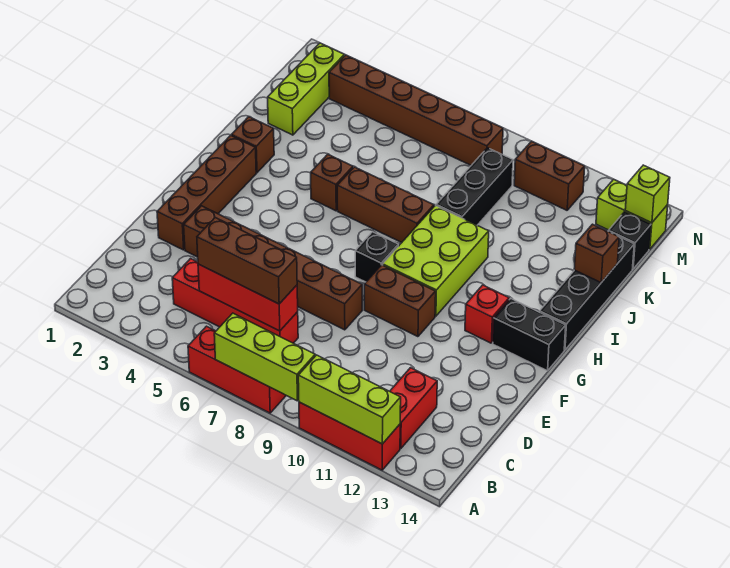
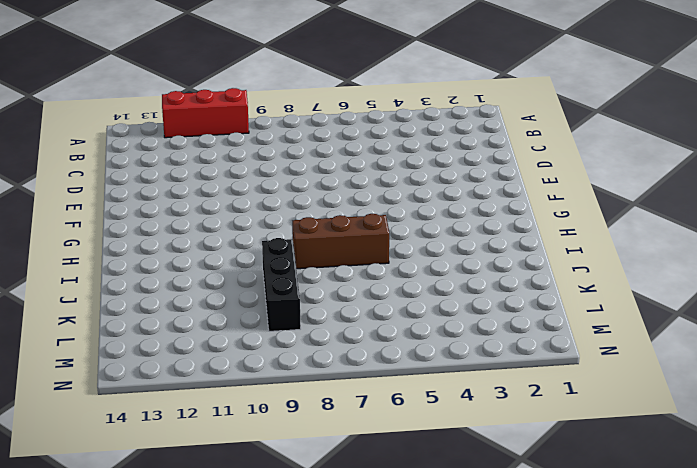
none -> red brick A6:A8 level 1
none -> red brick B12:C12 level 1
none -> red brick C4:C7 level 1

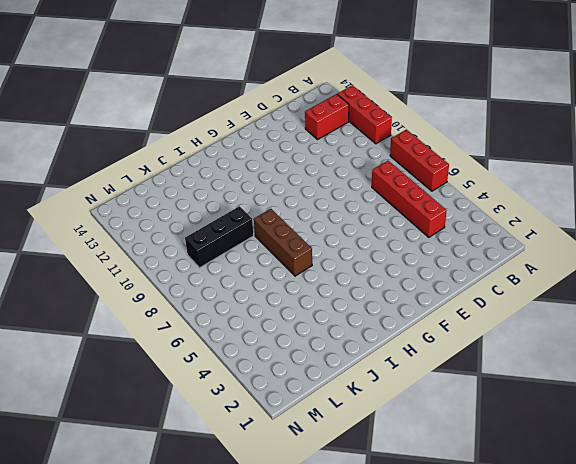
none -> brown brick E2:H2 level 1
none -> brown brick E3:E8 level 1
none -> brown brick F9:F10 level 1

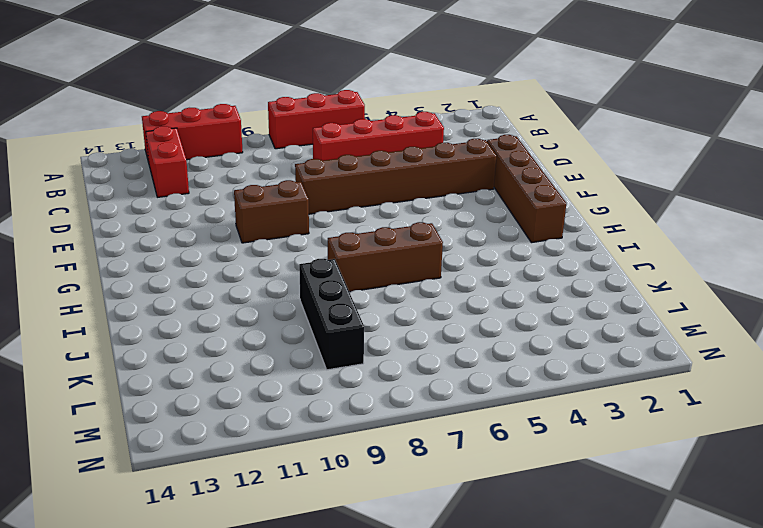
none -> black brick G8 level 1
none -> lime brick G9:I10 level 1
none -> red brick G12 level 1

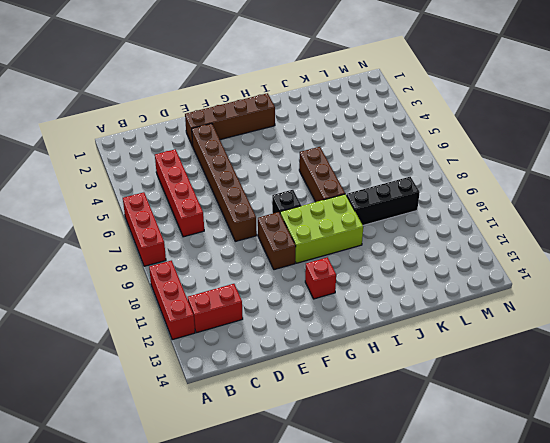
none -> black brick G13:G14 level 1
none -> black brick H14:K14 level 1
none -> brown brick I2 level 1

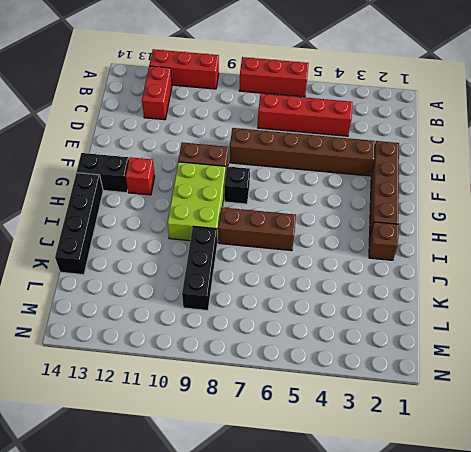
none -> brown brick I5 level 1
none -> lime brick K2:M2 level 1
none -> black brick L14 level 1

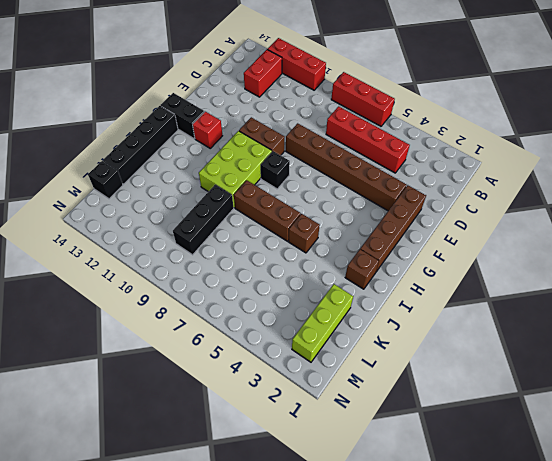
none -> brown brick M3:M8 level 1
none -> brown brick M10:M11 level 1
none -> lime brick M13:M14 level 1

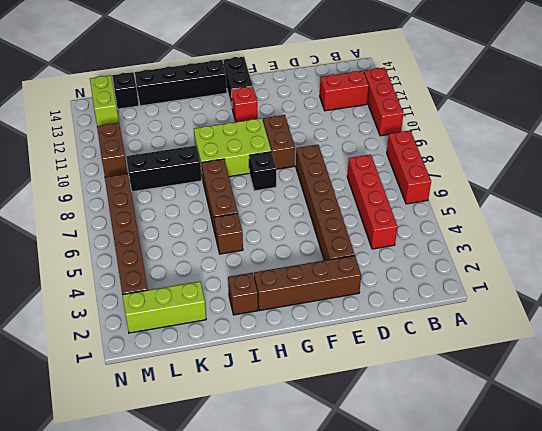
none -> lime brick A7:A9 level 2
none -> lime brick A10:A12 level 2
none -> red brick C5:C7 level 2

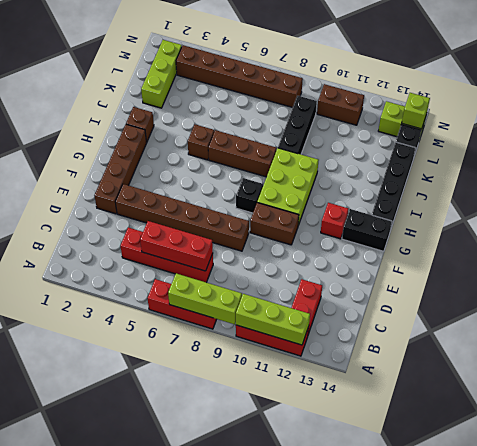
none -> brown brick J14 level 2
none -> brown brick C5:C7 level 3

